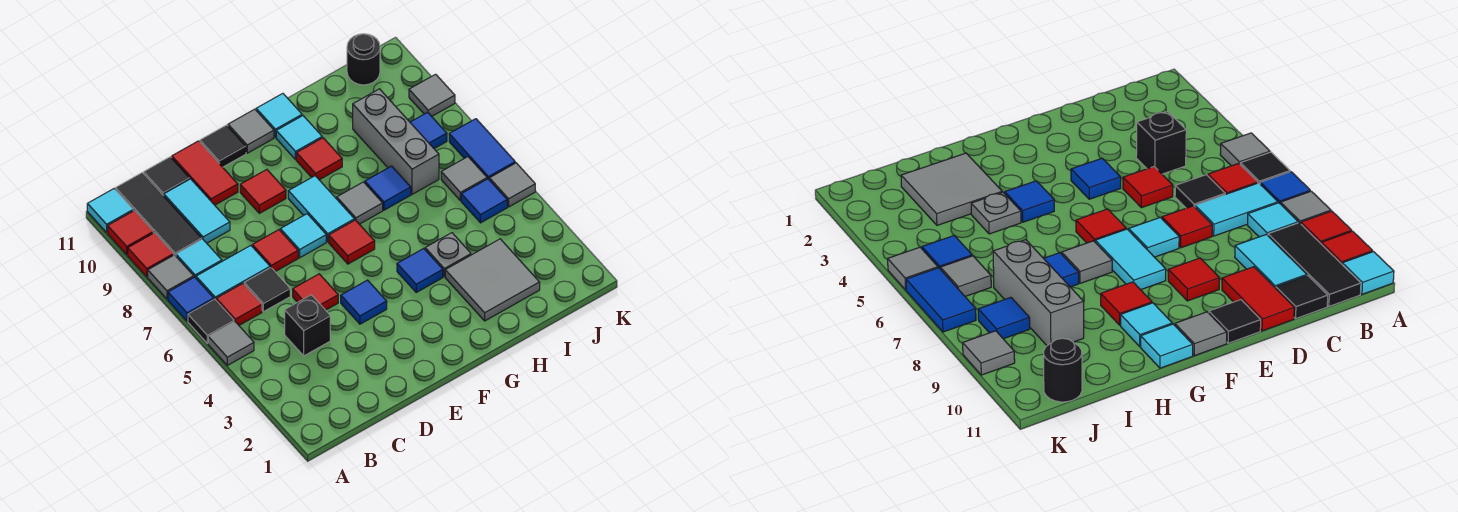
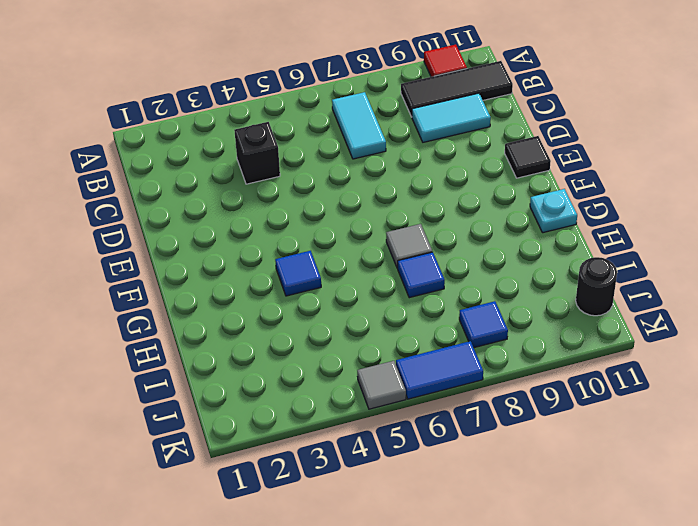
cyan plate G11 level 1 -> cyan tile G11 level 1
none -> grey tile A5 level 1
none -> black tile A6 level 1
none -> blue tile A7 level 1
none -> grey tile A8 level 1

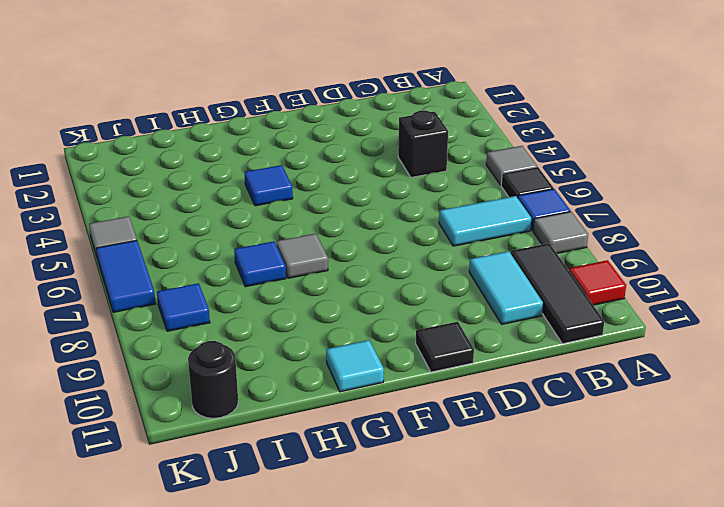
none -> red tile A9 level 1
none -> cyan tile A11 level 1
none -> red tile B6 level 1
none -> cyan tile B8 level 1

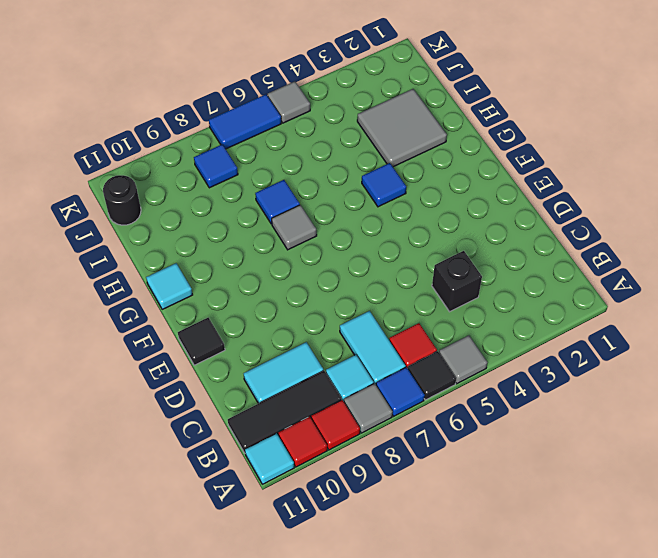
none -> black tile C6 level 1
none -> black tile C11 level 1
none -> red tile D5 level 1
none -> red tile D7 level 1

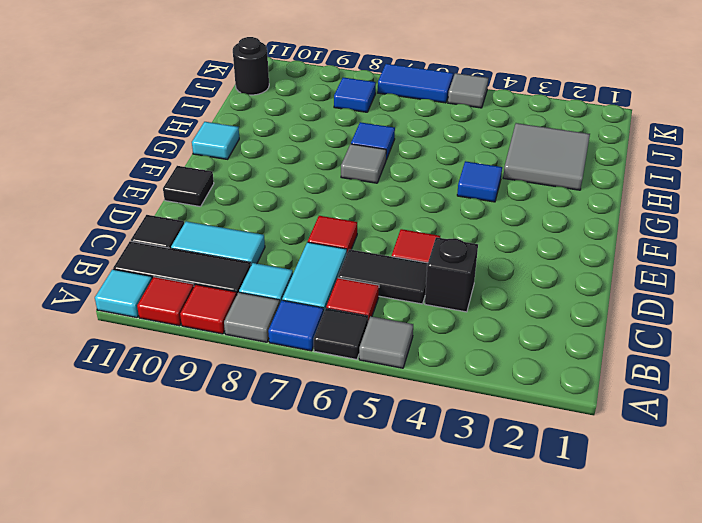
black tile C5:C6 level 1 -> black tile C6 level 1
none -> red tile D10:D11 level 1
none -> blue tile E4 level 1
none -> cyan tile E7 level 1
none -> red tile E9 level 1

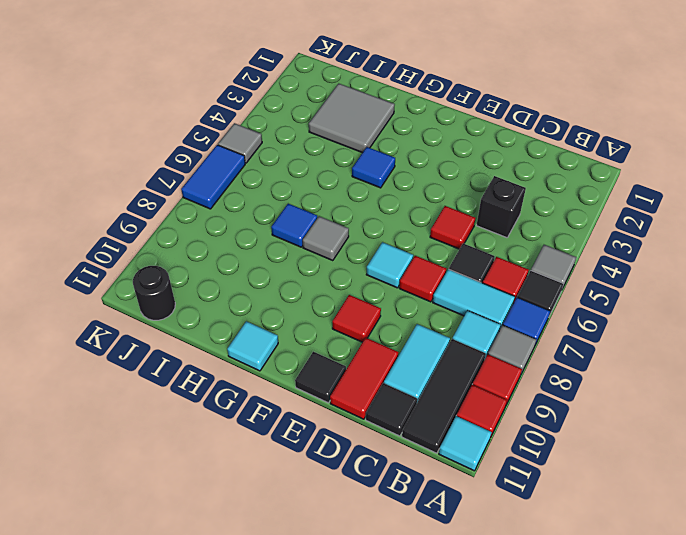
none -> blue tile E4 level 1
none -> red tile F6 level 1
none -> cyan tile F7:F8 level 1
none -> grey tile F11 level 1

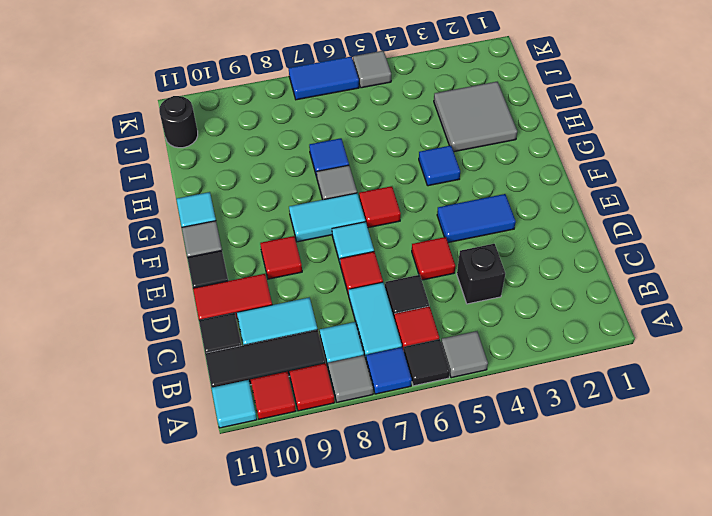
blue tile E3:E4 level 1 -> blue tile E4 level 1
none -> red tile G9 level 1
none -> cyan tile G10 level 1
none -> grey plate H4 level 1
none -> grey brick I7:I9 level 1

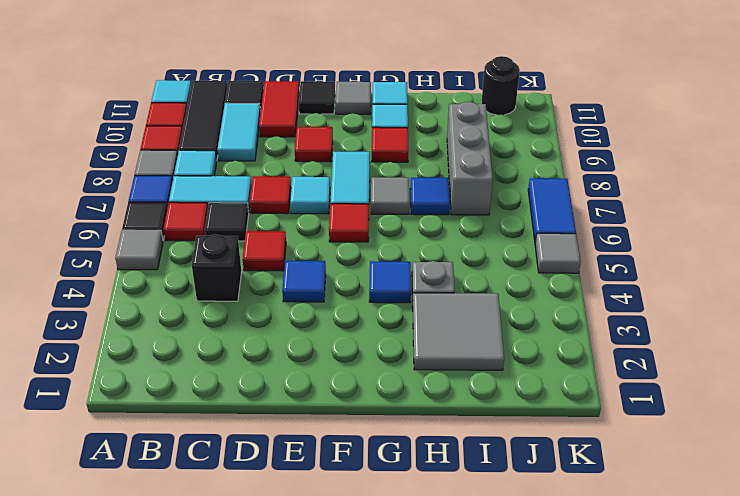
none -> blue tile J5 level 1
none -> grey tile J6 level 1
none -> blue tile J8 level 1
none -> grey tile K9 level 1

